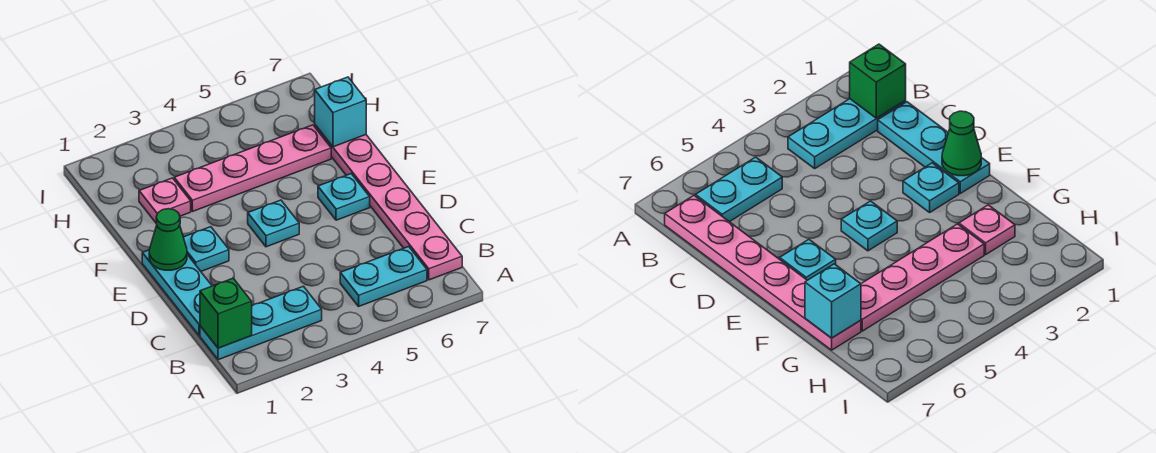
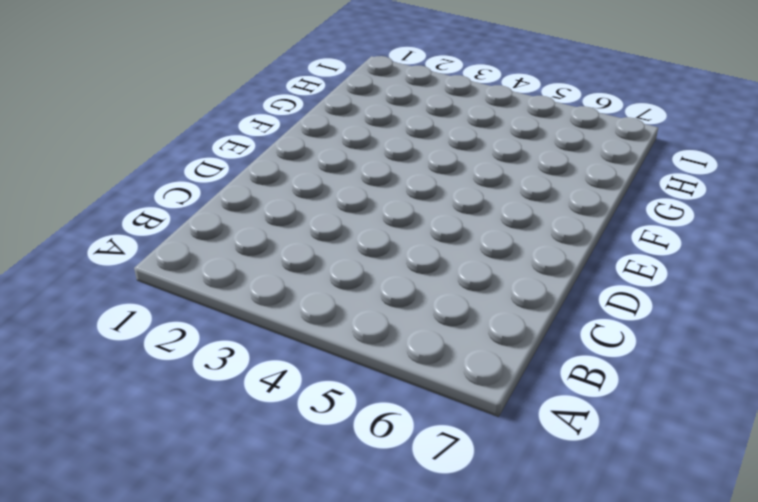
none -> cyan plate B1:B3 level 1
none -> cyan plate B5:B6 level 1
none -> pink plate B7:G7 level 1

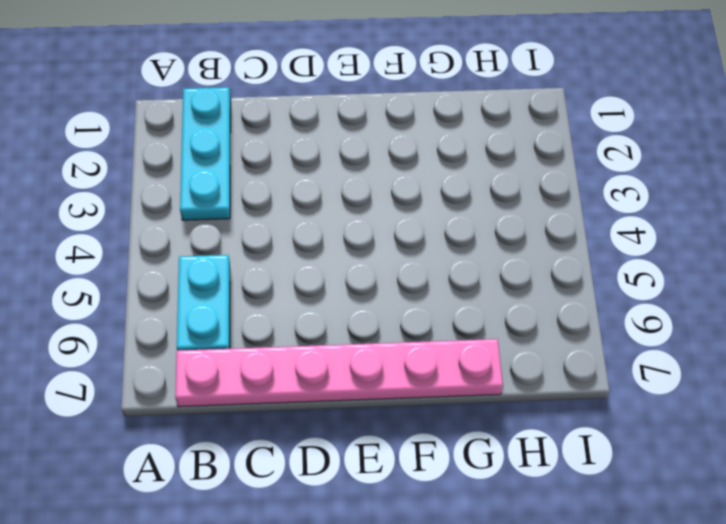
none -> cyan plate C1:E1 level 1
none -> cyan plate E2 level 1
none -> cyan plate E4 level 1

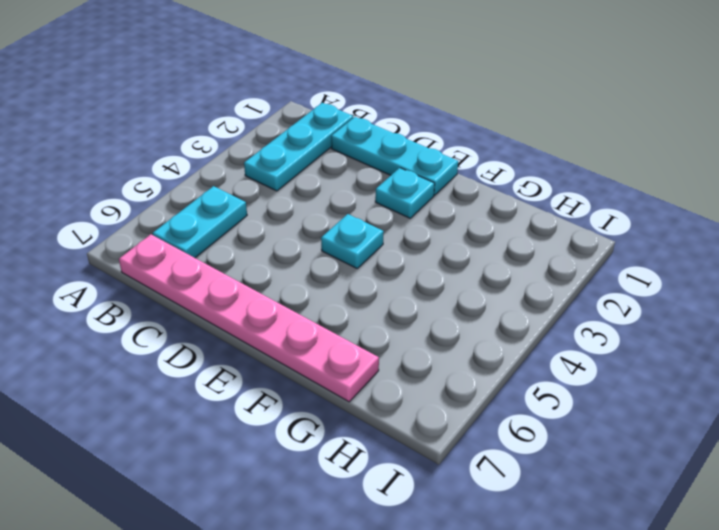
none -> cyan plate E6 level 1
none -> pink plate G2 level 1
none -> pink plate G3:G6 level 1

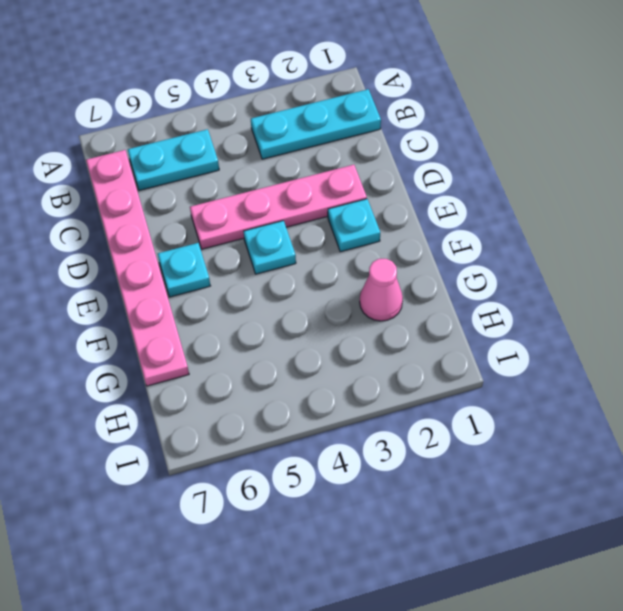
pink plate D2:D5 level 1 -> pink plate G3:G6 level 1
pink cone G2 level 1 -> pink plate G2 level 1
none -> cyan plate C1:E1 level 1
none -> green brick B1 level 2
none -> green cone E1 level 2

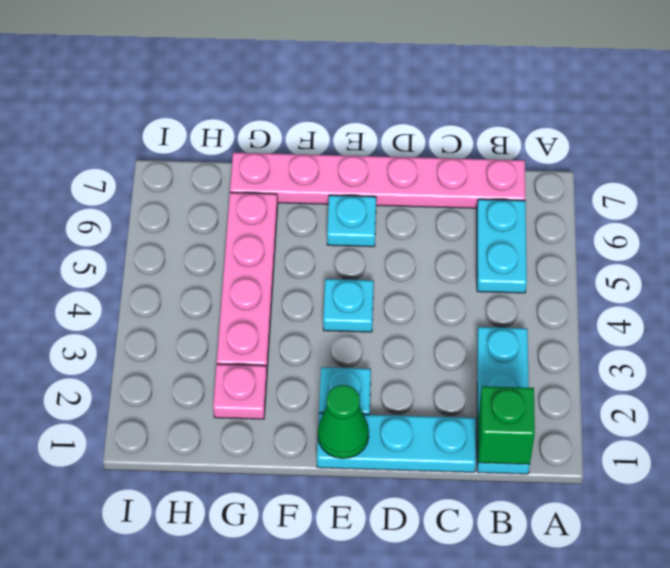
none -> cyan brick G7 level 2

